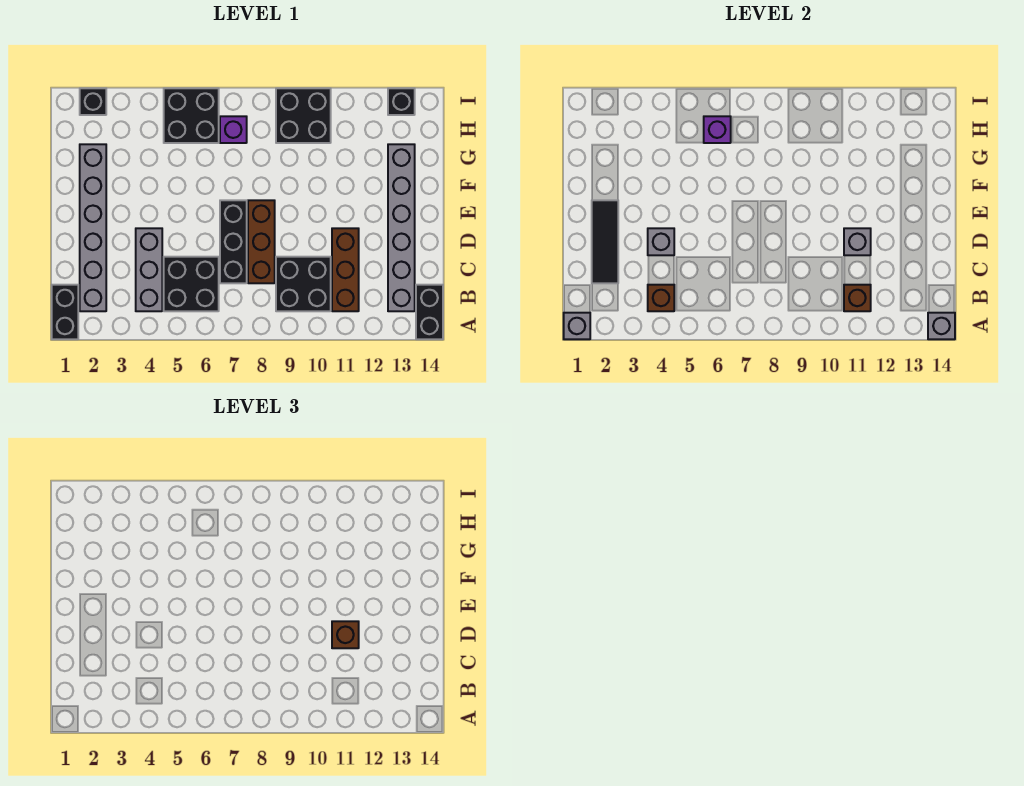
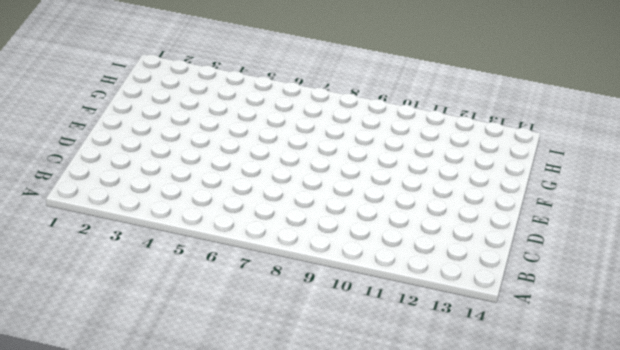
none -> black brick A1:B1 level 1
none -> black brick A14:B14 level 1
none -> grey brick B2:G2 level 1

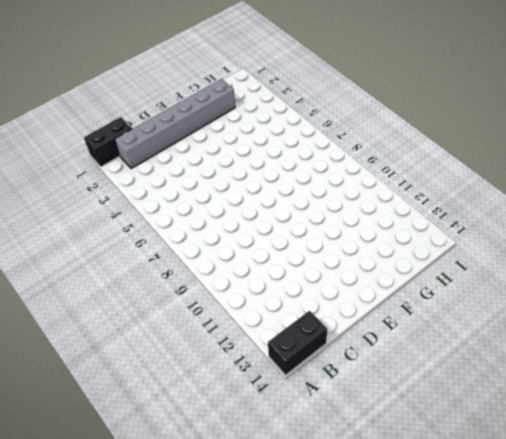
none -> grey brick B4:D4 level 1
none -> black brick B5:C6 level 1
none -> black brick B9:C10 level 1

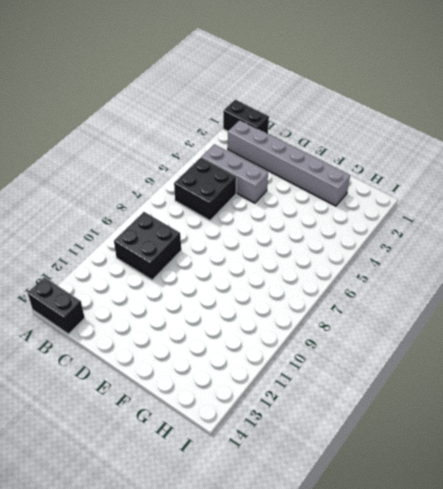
none -> brown brick B11:D11 level 1
none -> grey brick B13:G13 level 1
none -> black brick C7:E7 level 1

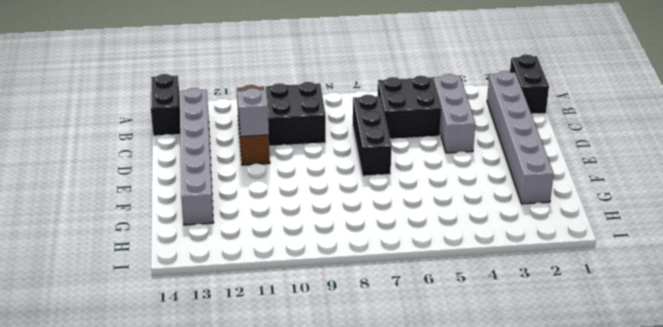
none -> brown brick C8:E8 level 1
none -> black brick H5:I6 level 1
none -> purple brick H7 level 1

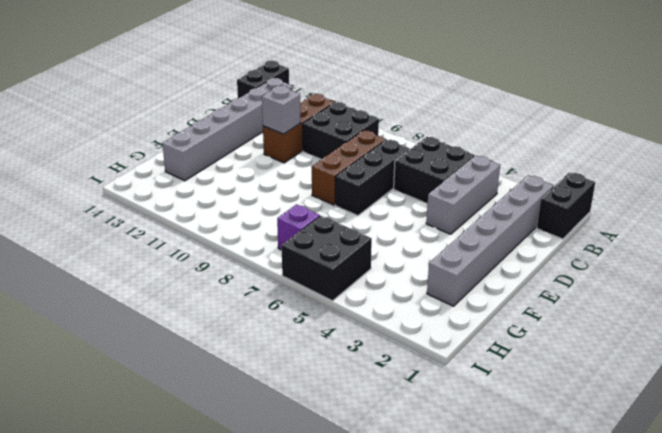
none -> black brick H9:I10 level 1
none -> black brick I2 level 1
none -> black brick I13 level 1

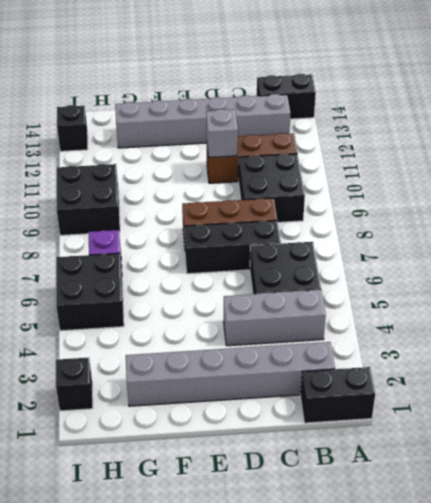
none -> grey brick A1 level 2
none -> grey brick A14 level 2
none -> brown brick B4 level 2

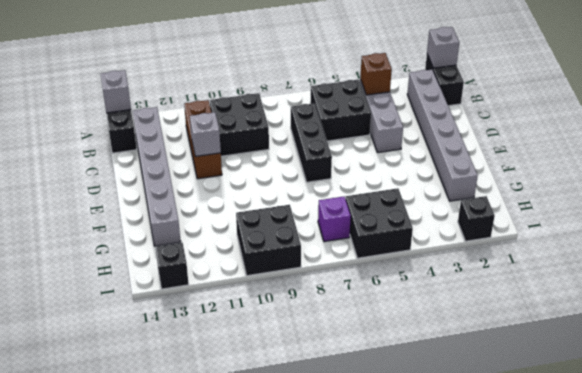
none -> brown brick C8:E8 level 1
none -> brown brick B11 level 2
none -> black tile C2:E2 level 2

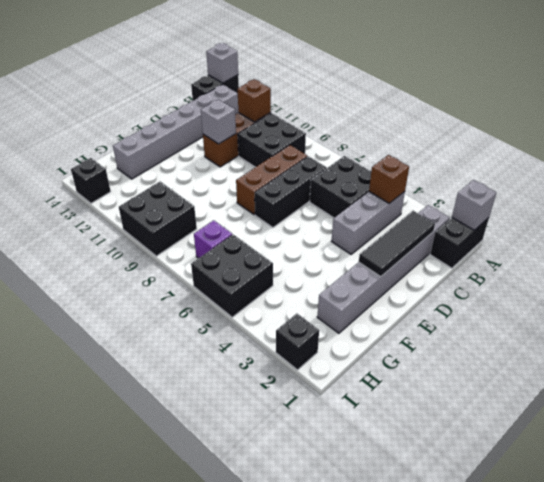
none -> grey brick D4 level 2
none -> purple brick H6 level 2
none -> brown brick D11 level 3

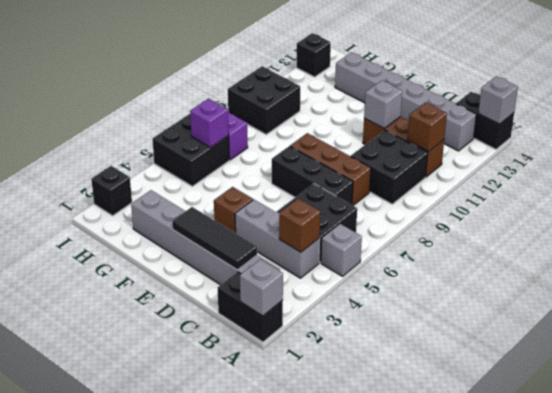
grey brick A5 level 1 -> grey brick D4 level 2
brown brick E4 level 1 -> brown brick D11 level 3

